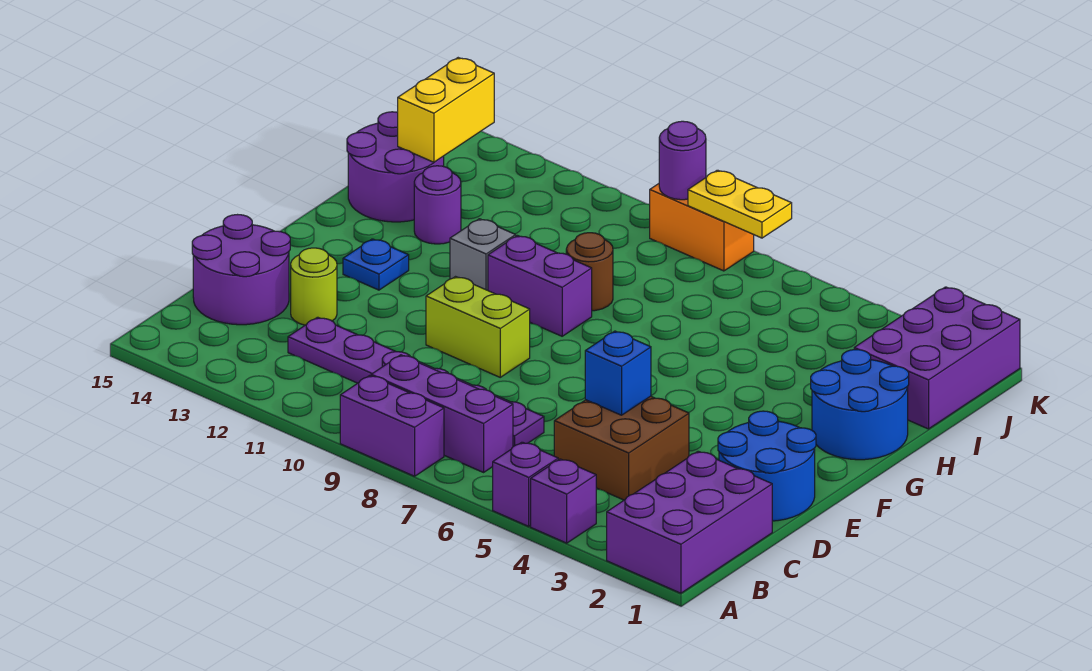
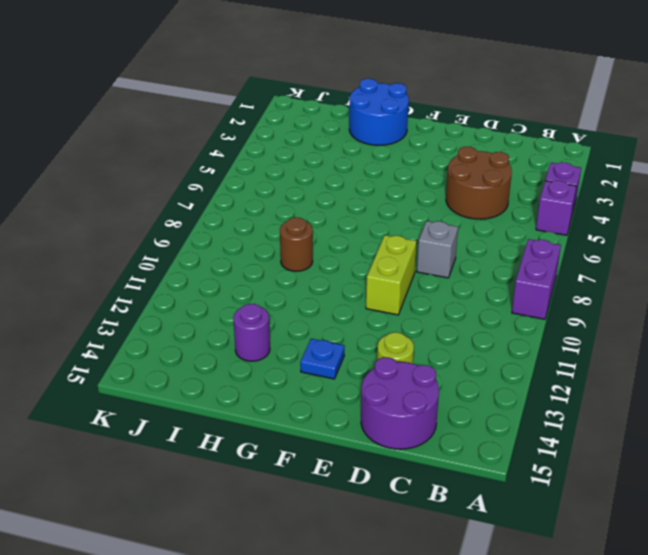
brown round brick C4:D5 level 1 -> brown brick C4:D5 level 1
grey brick D8 level 1 -> grey brick G11 level 1
none -> purple brick A1:C2 level 1
none -> purple brick B7:B9 level 1
none -> purple plate C7:C12 level 1

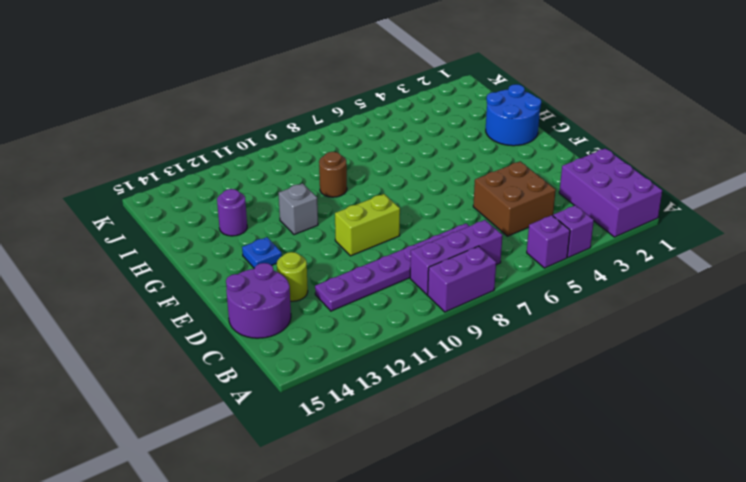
none -> blue round brick D1:E2 level 1
none -> purple brick G9:G10 level 1
none -> purple round brick H14:I15 level 1

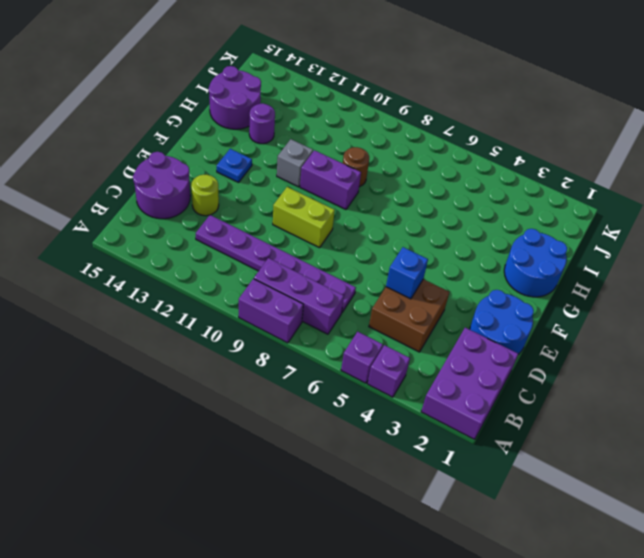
none -> purple brick I1:K2 level 1
none -> orange brick K8:K9 level 1
none -> yellow brick I14:J14 level 2

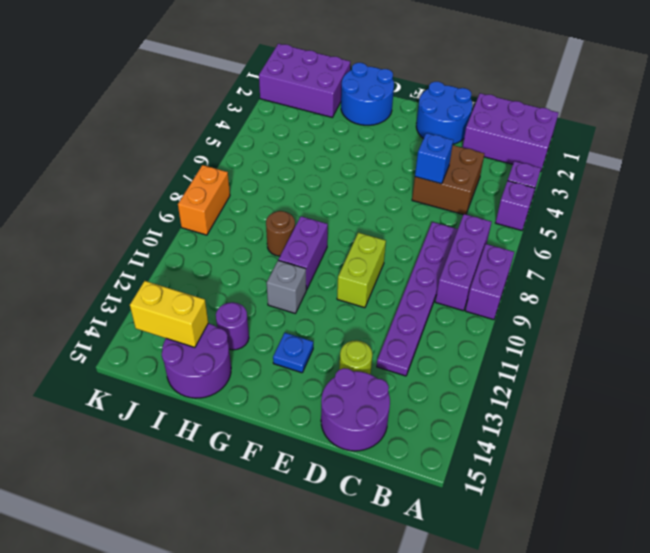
none -> yellow plate K7:K8 level 2
none -> purple round brick K9 level 2

